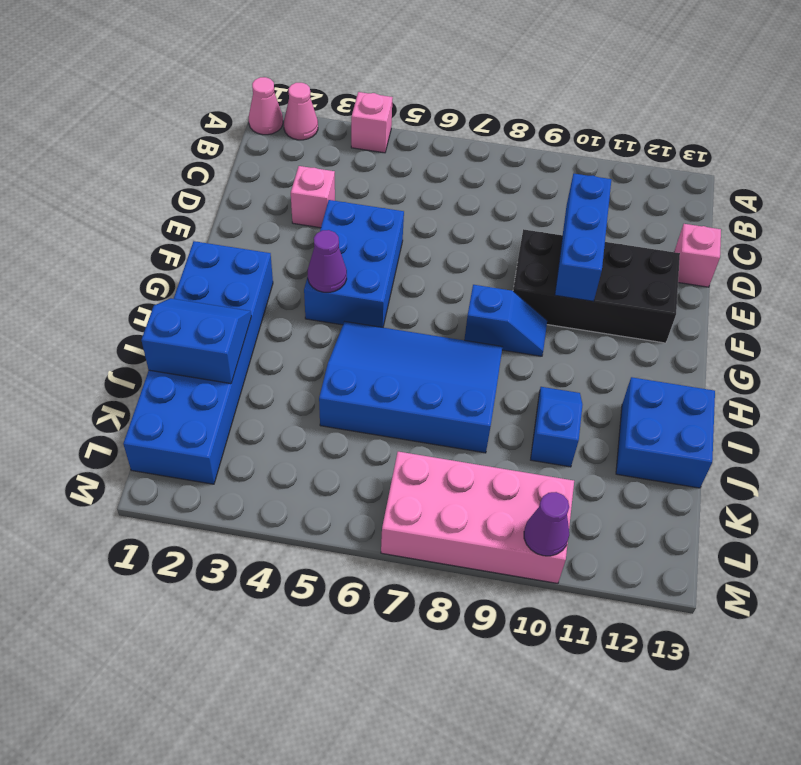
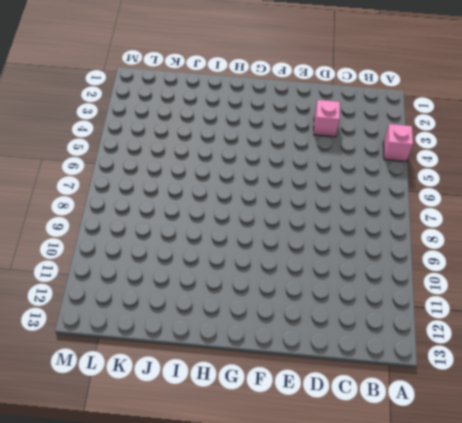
none -> pink cone A1 level 1
none -> pink cone A2 level 1
none -> pink brick D13 level 1

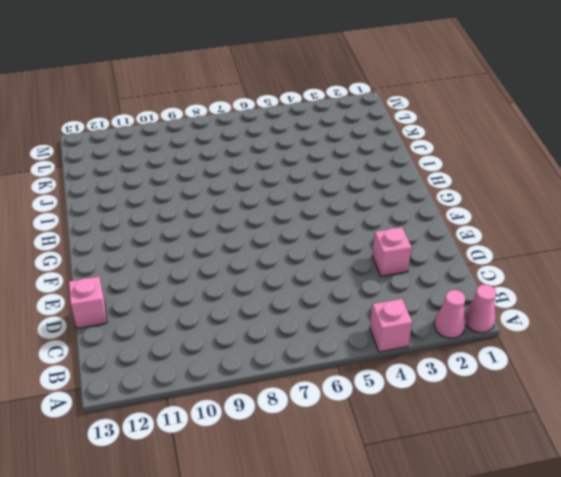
none -> blue brick E4:G5 level 1
none -> black brick E9:F12 level 1
none -> blue brick G1:L2 level 1

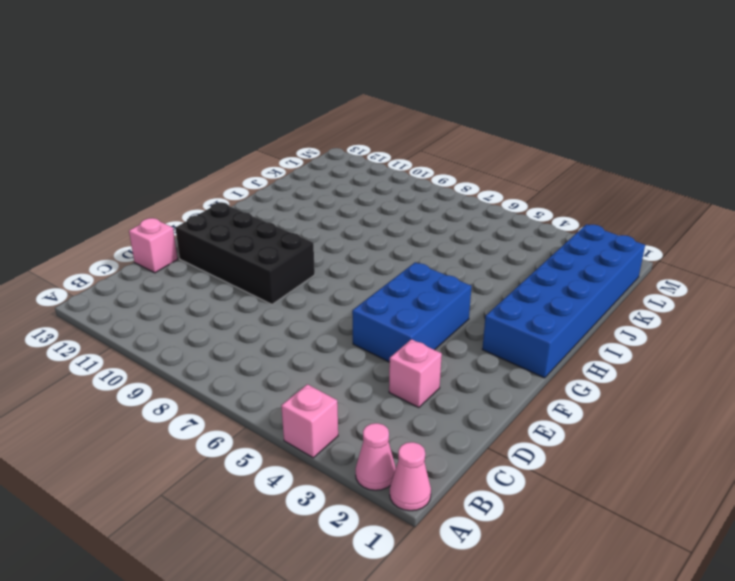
none -> blue slope G8:G9 level 1 top 8
none -> blue slope H5:J8 level 1 top J
none -> blue slope I10:J10 level 1 top J

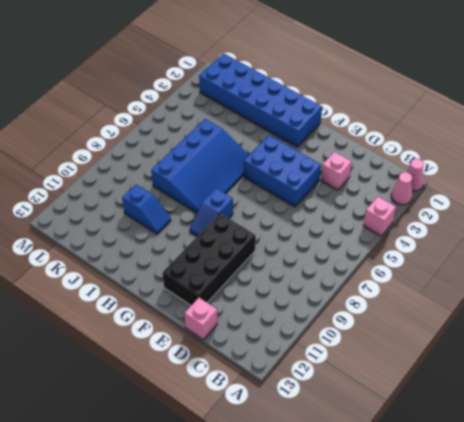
none -> blue brick I12:J13 level 1
none -> pink brick L7:M10 level 1
none -> blue brick D10:F10 level 2

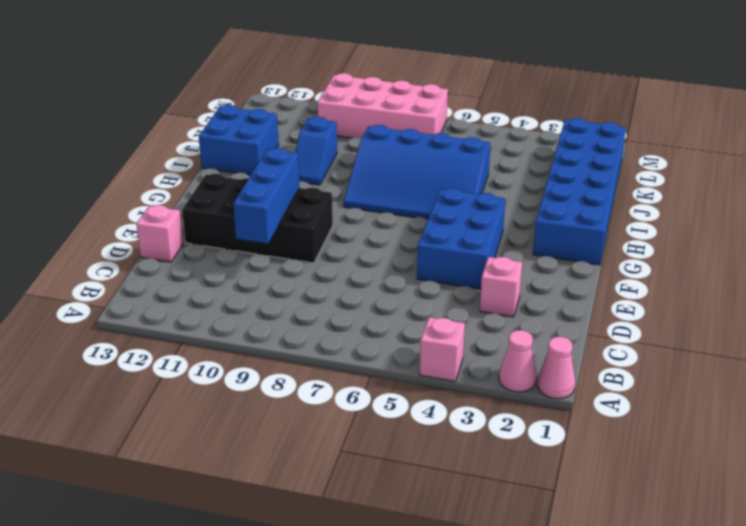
none -> blue slope G8:G9 level 1 top 8
none -> purple cone G4 level 2
none -> blue slope I1:J2 level 2 top J

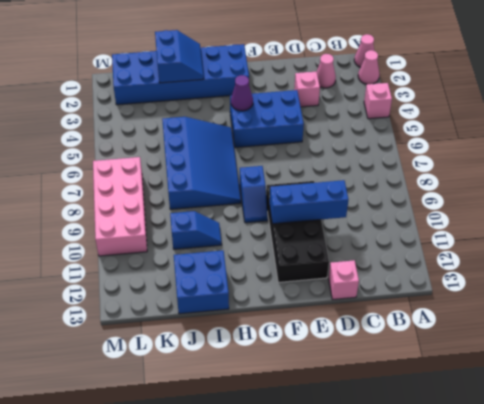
pink cone C2 level 1 -> none
none -> purple cone M10 level 2

